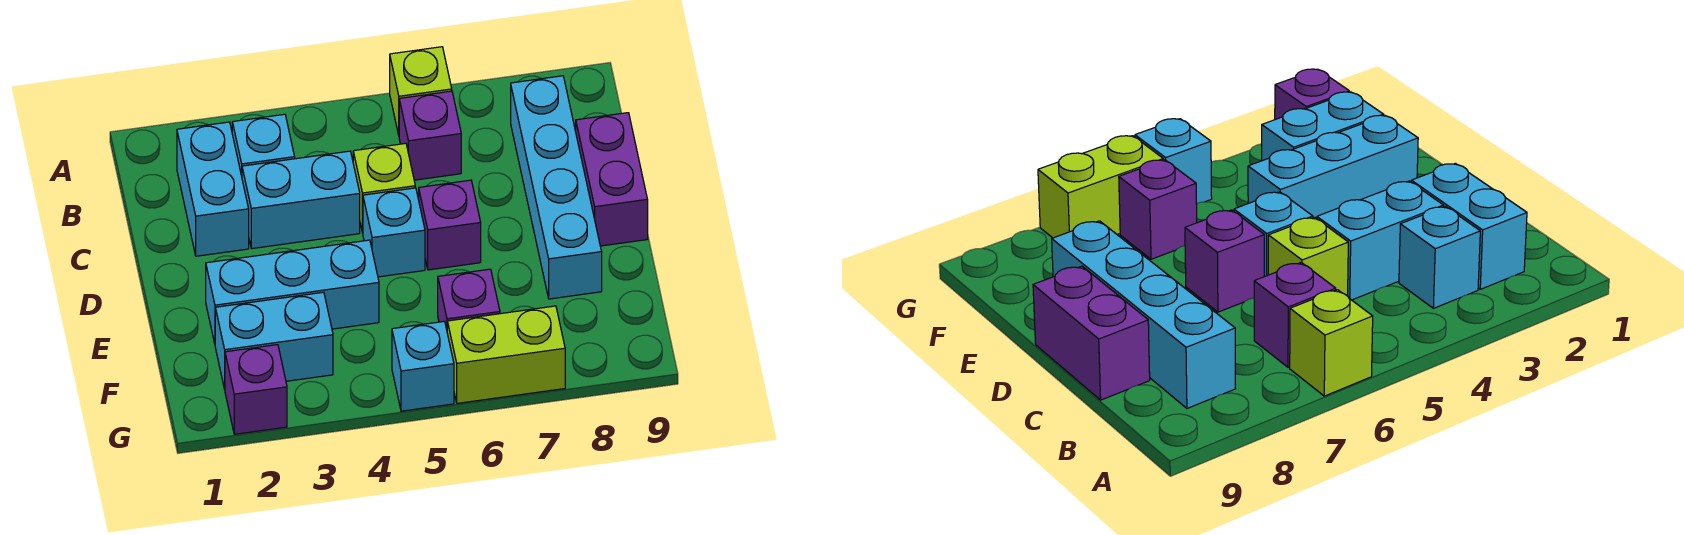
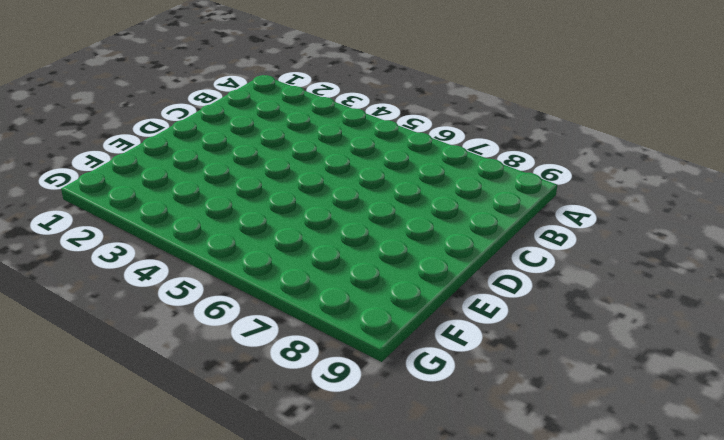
none -> lime brick A6 level 1
none -> cyan brick B2:C2 level 1
none -> cyan brick B3 level 1

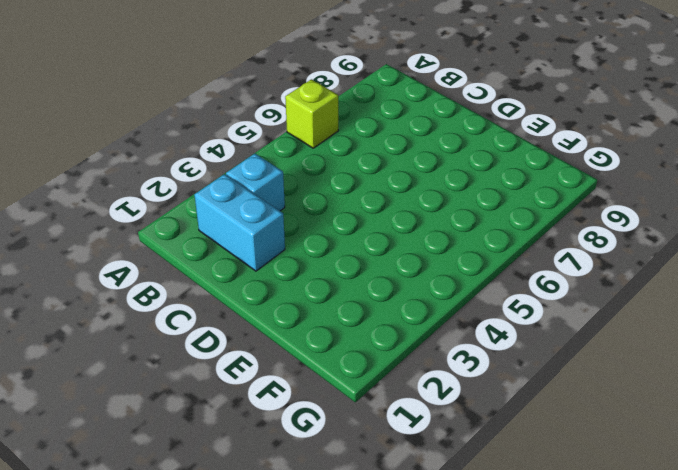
none -> purple brick B6 level 1
none -> cyan brick B8:E8 level 1
none -> cyan brick C3:C4 level 1

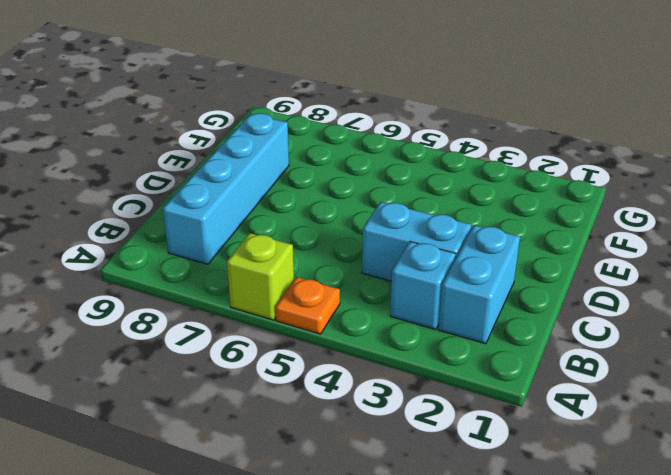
orange plate A5 level 1 -> none
none -> purple brick B6 level 1
none -> lime brick C5 level 1
none -> purple brick C9:D9 level 1

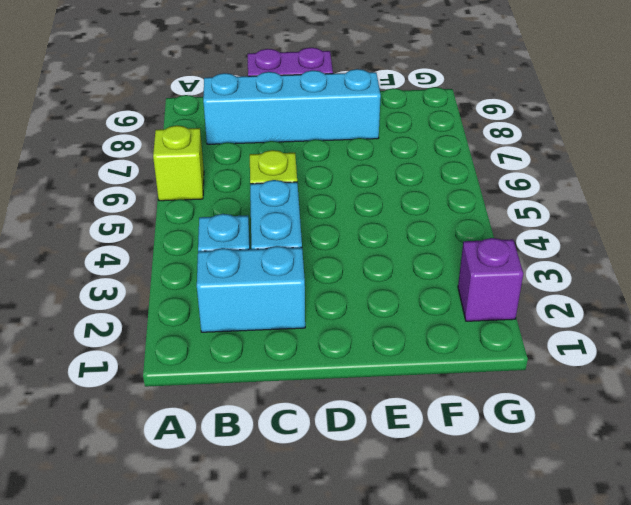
none -> purple brick B6 level 1
none -> cyan brick D5 level 1
none -> purple brick D6 level 1

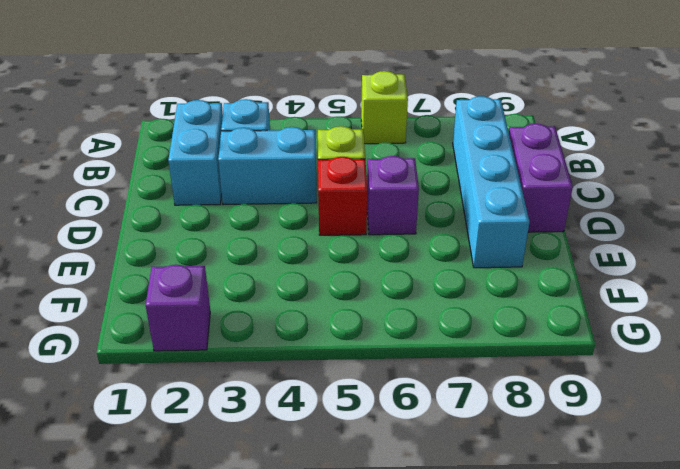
red brick D5 level 1 -> cyan brick D5 level 1
none -> purple brick B6 level 1
none -> cyan brick E2:E4 level 1
none -> cyan brick F2:F3 level 1

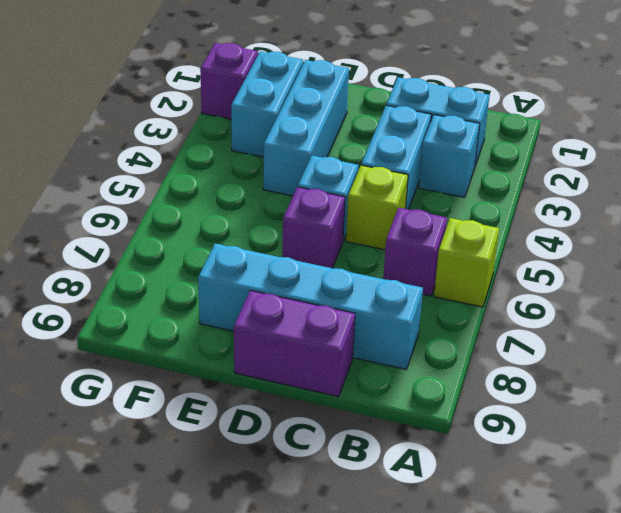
none -> purple brick F6 level 1
none -> cyan brick G5 level 1
none -> lime brick G6:G7 level 1

